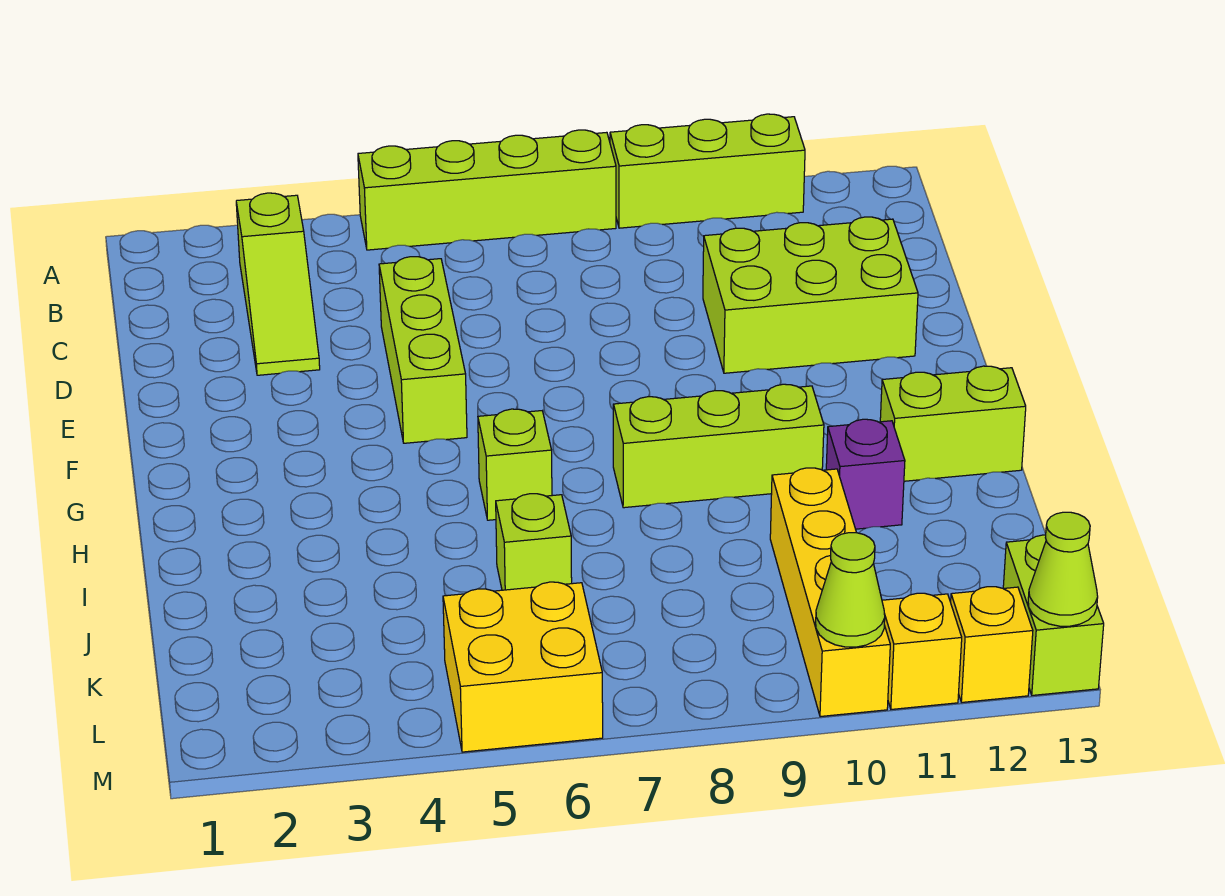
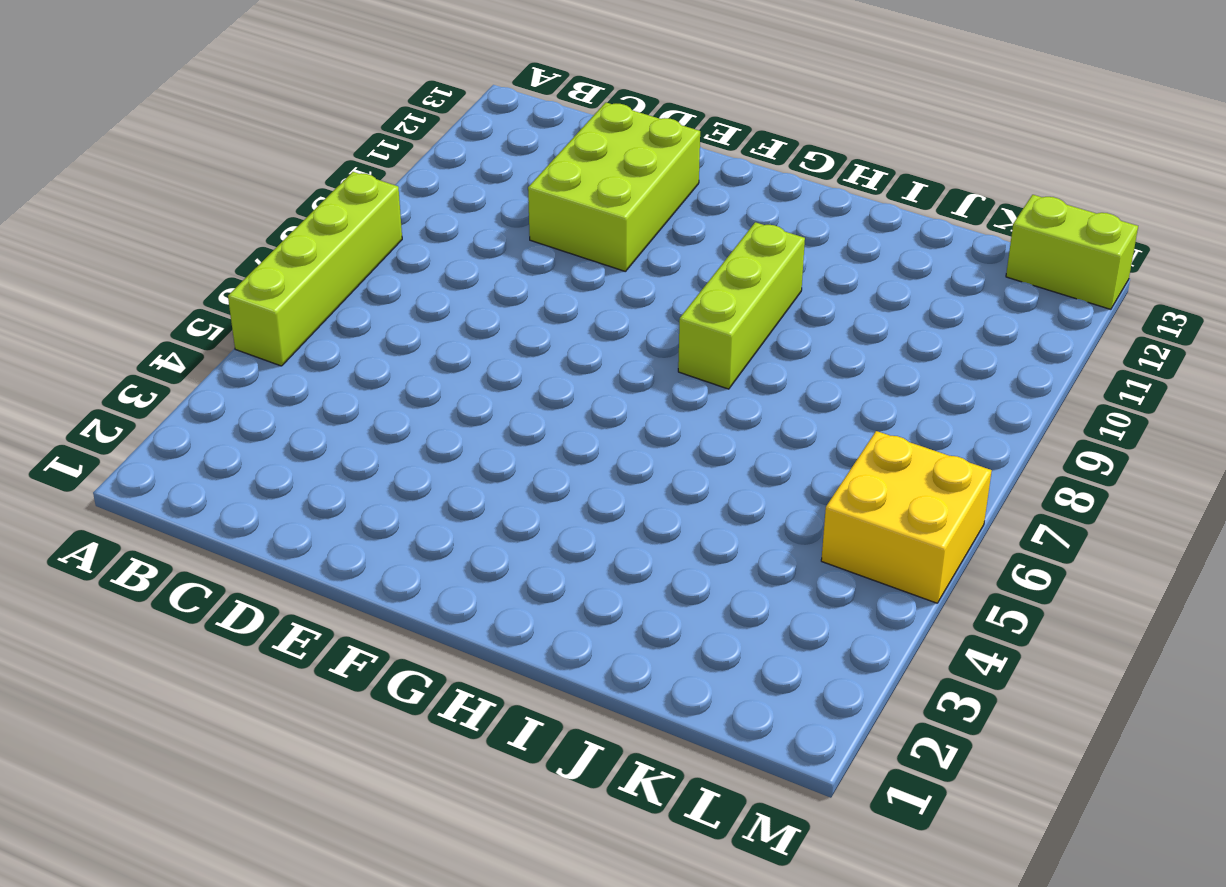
none -> lime brick A9:A11 level 1
none -> lime slope B3:D3 level 1 top B
none -> lime brick D5:F5 level 1

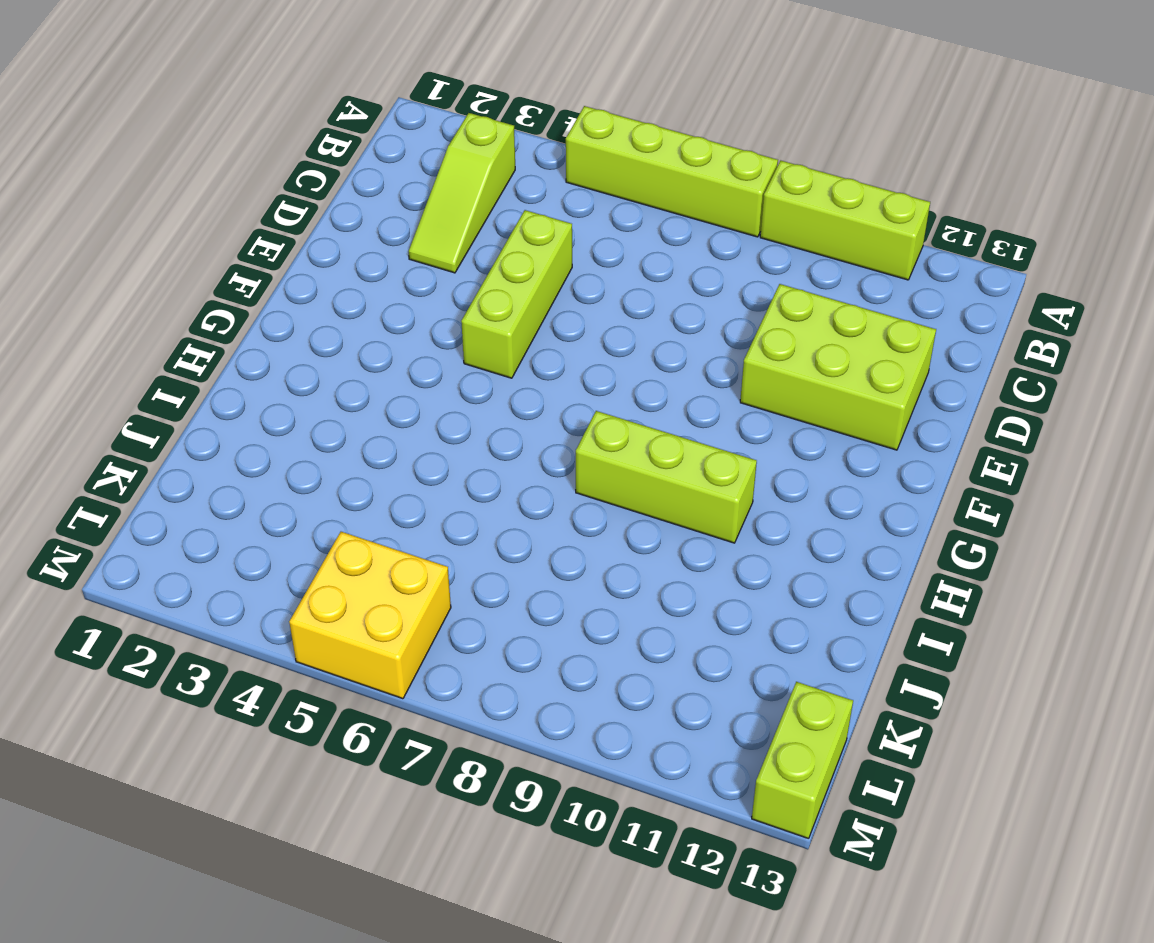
none -> lime brick H6 level 1
none -> lime brick H12:H13 level 1
none -> purple brick I11 level 1

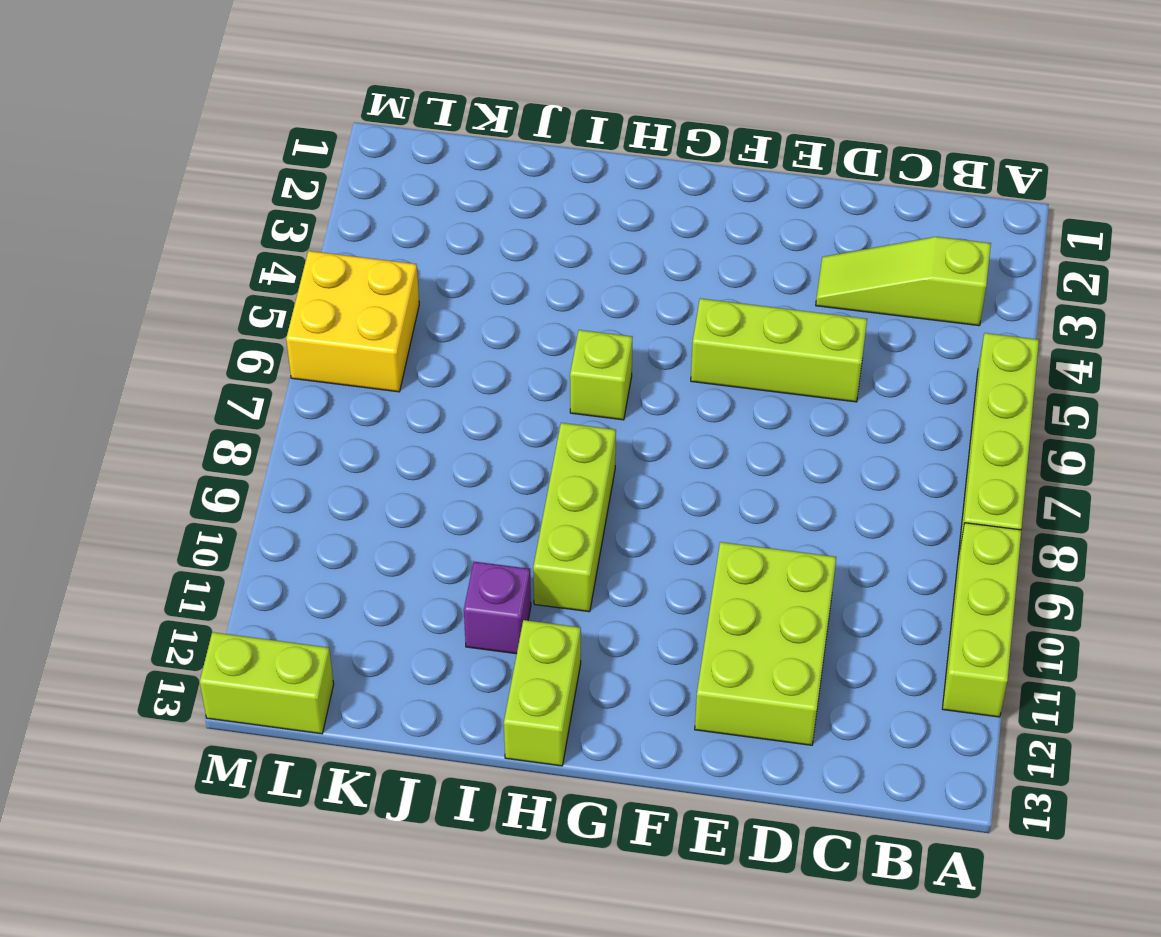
none -> lime brick J6 level 1
none -> yellow brick J10:M10 level 1
none -> yellow brick M11 level 1

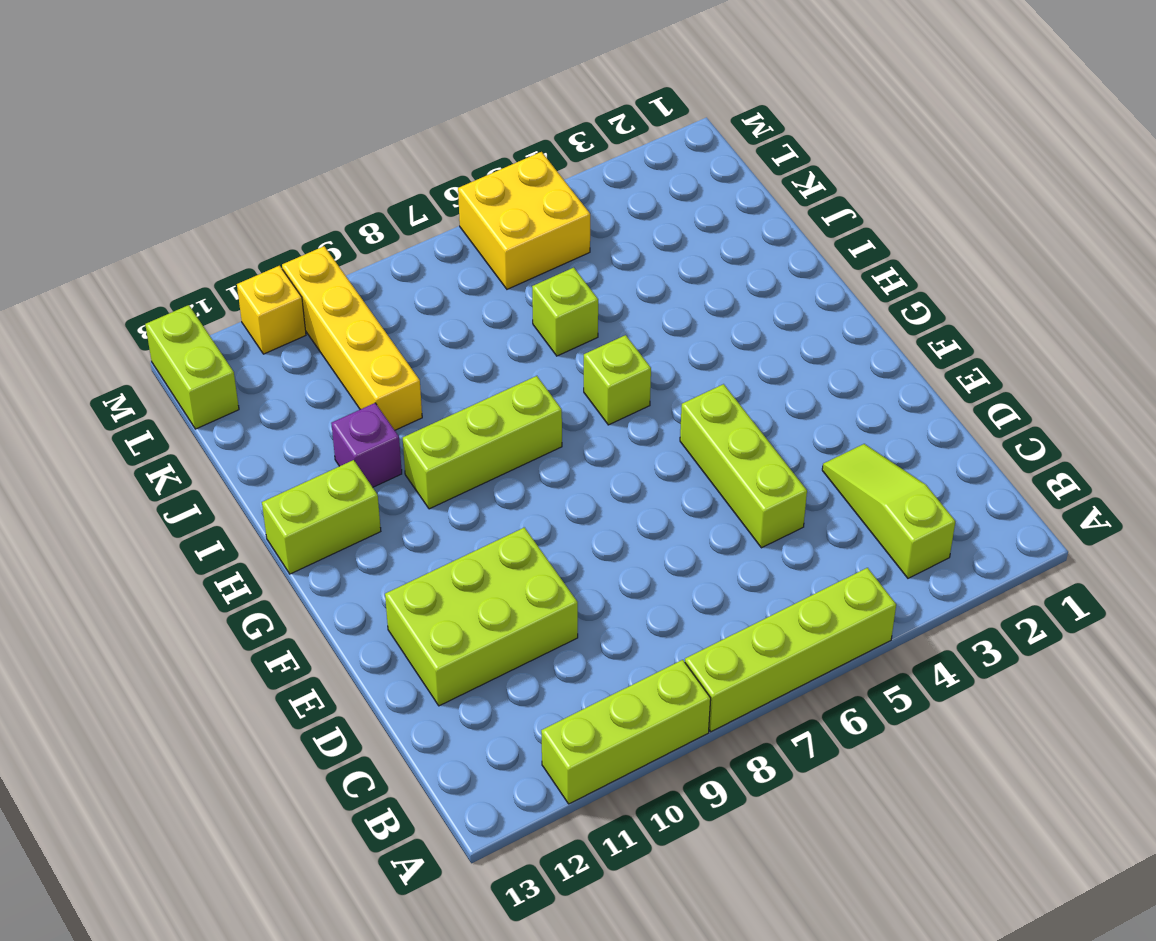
none -> yellow brick M12 level 1
none -> lime cone M10 level 2
none -> lime cone M13 level 2

